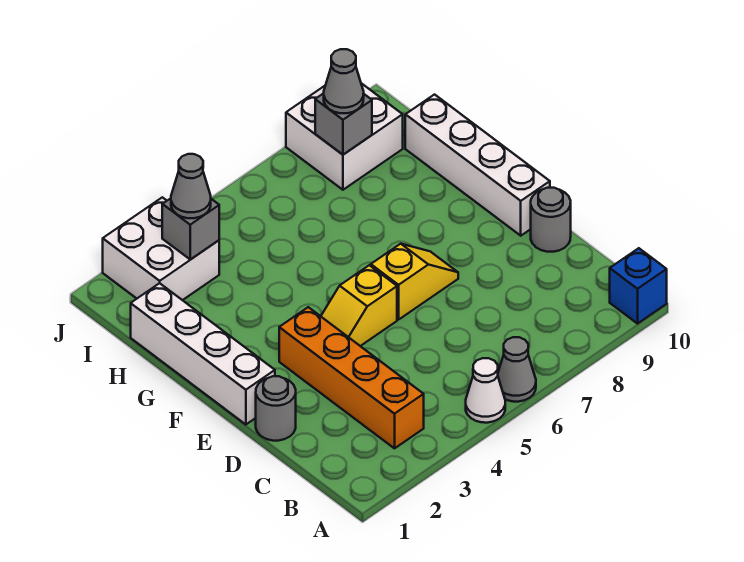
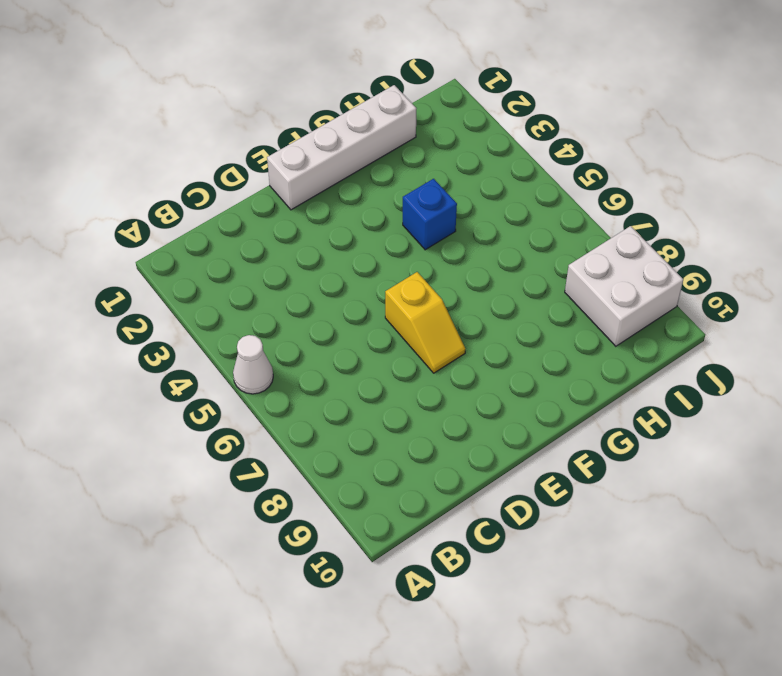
blue brick G4 level 1 -> blue brick A10 level 1
none -> grey cone A6 level 1
none -> orange brick B3:E3 level 1
none -> grey round brick D1 level 1

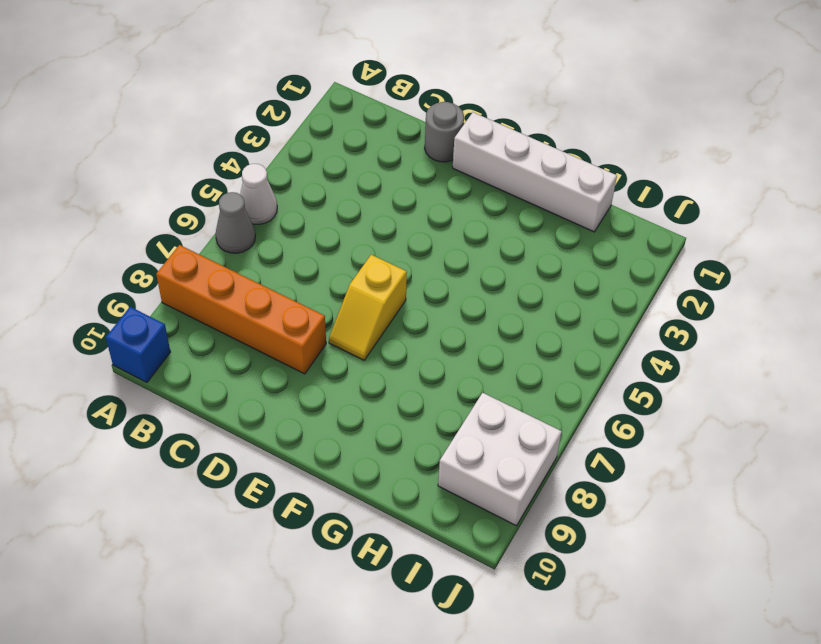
orange brick A8:D8 level 1 -> orange brick B3:E3 level 1
none -> grey round brick D10 level 1
none -> yellow slope E4:E5 level 1 top 5
none -> white brick E10:H10 level 1

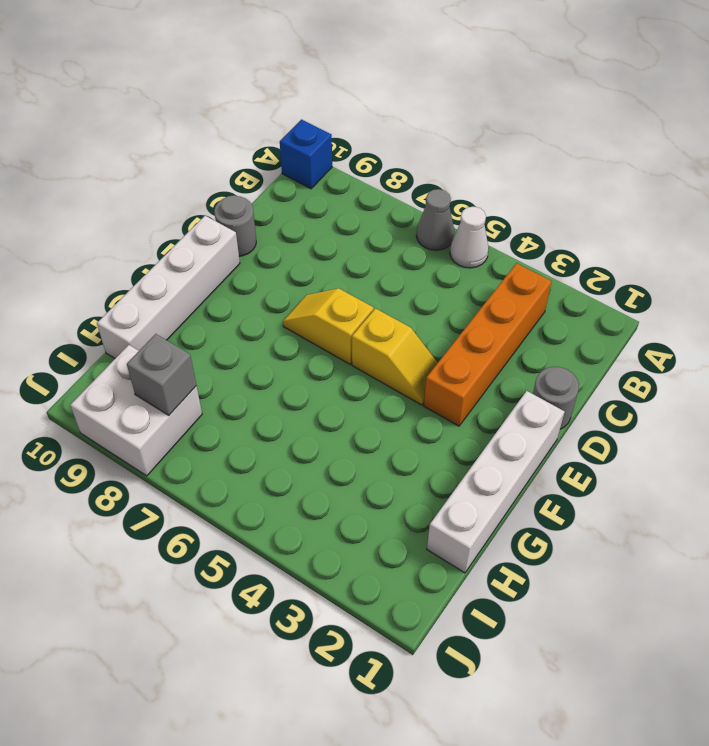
none -> white brick I2:J3 level 1
none -> grey brick I3 level 2
none -> grey cone I3 level 3

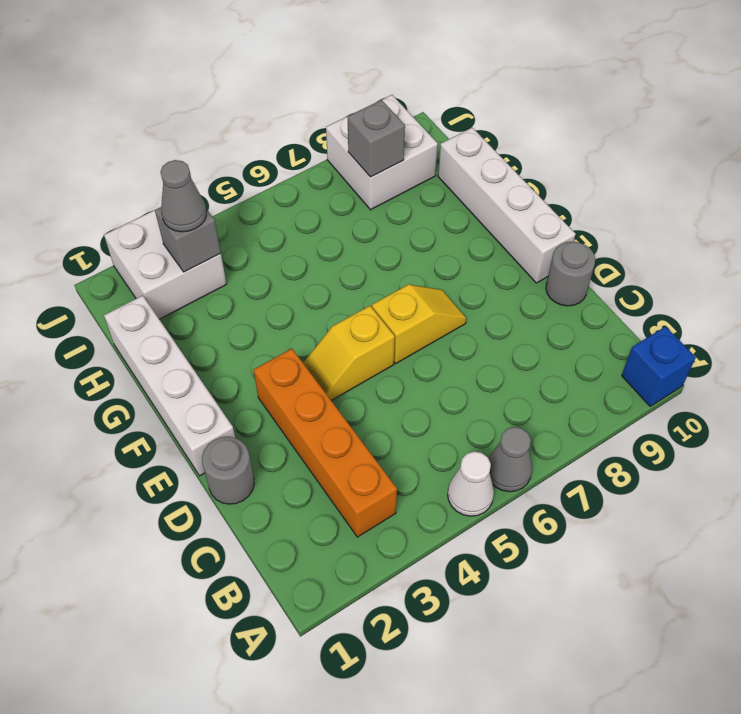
none -> grey cone I8 level 3

